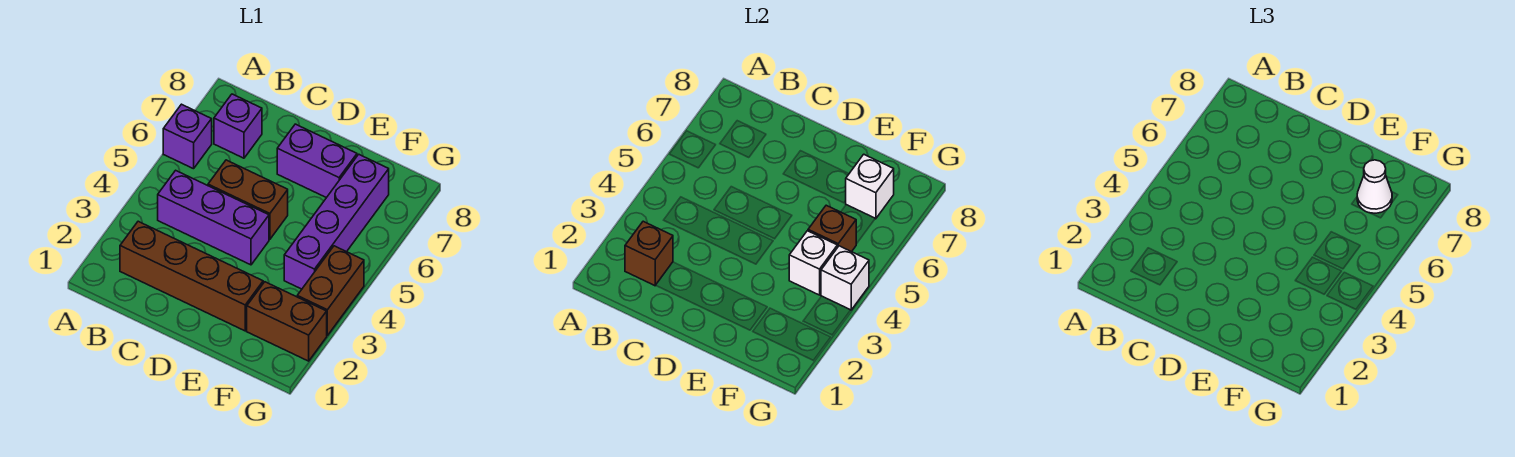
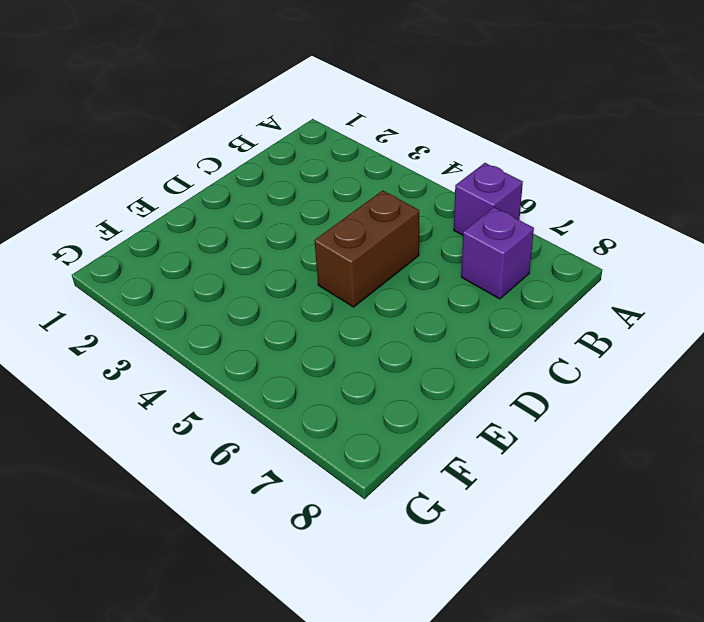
none -> brown brick B2:E2 level 1
none -> purple brick B4:D4 level 1
none -> purple brick D7:E7 level 1

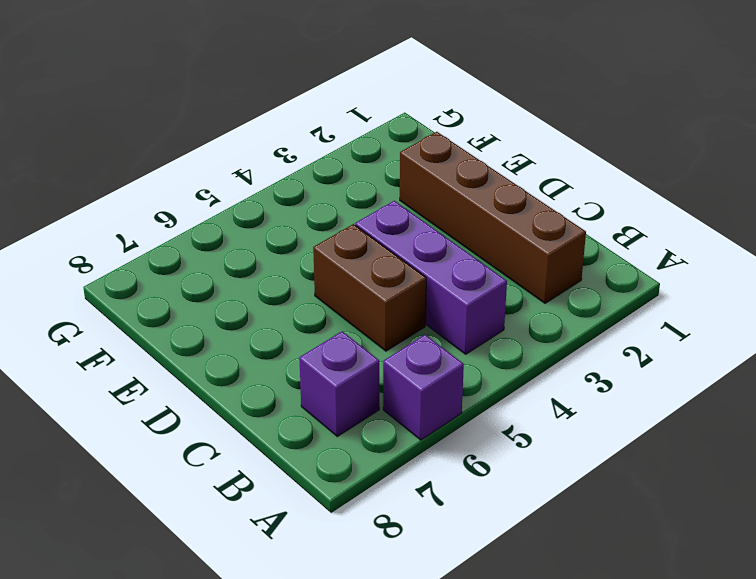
none -> purple brick D7:E7 level 1
none -> brown brick F2:G2 level 1
none -> purple brick F4:F7 level 1

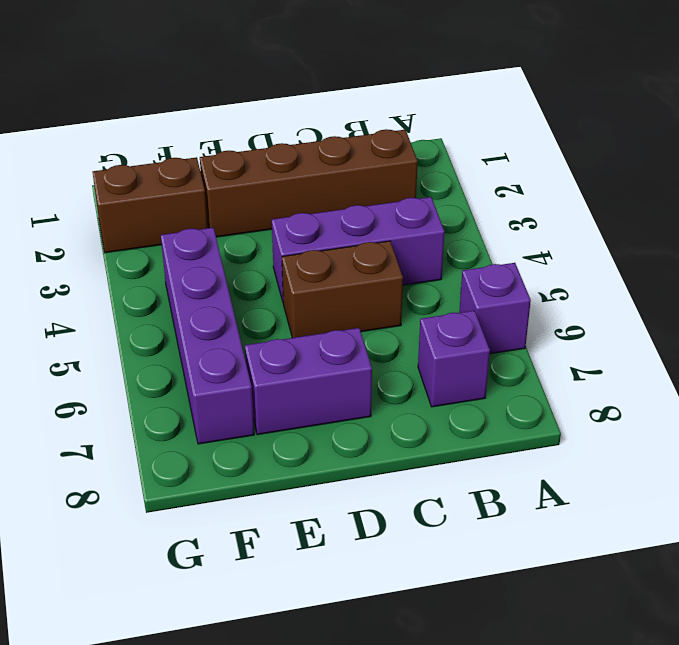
none -> brown brick G3:G4 level 1
none -> brown brick B2 level 2
none -> white brick F4 level 2

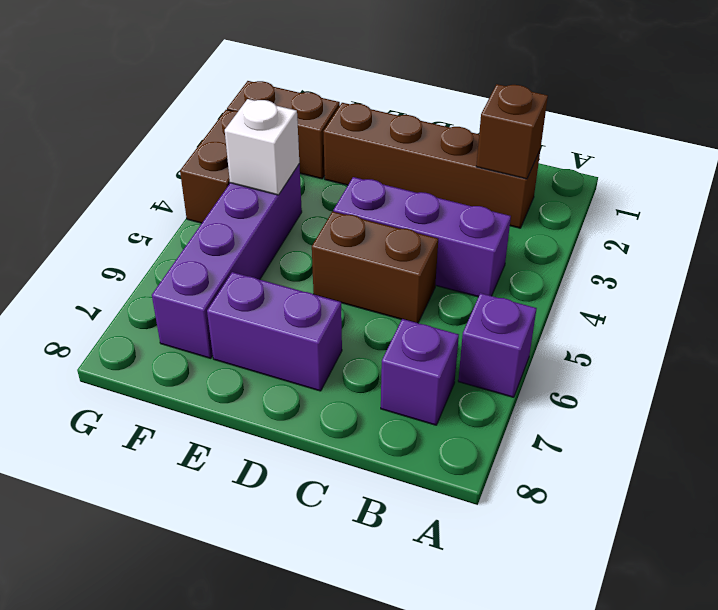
none -> brown brick F5 level 2
none -> white brick F7 level 2
none -> white brick G4 level 2

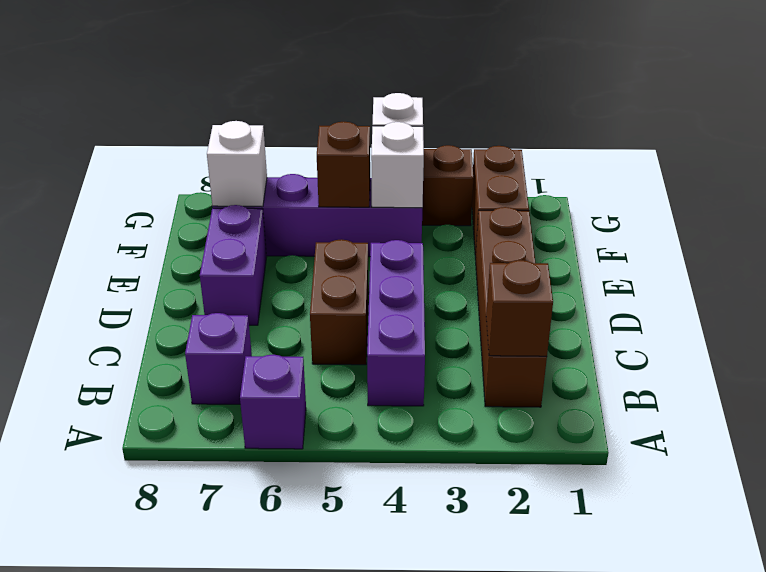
none -> white cone F7 level 3

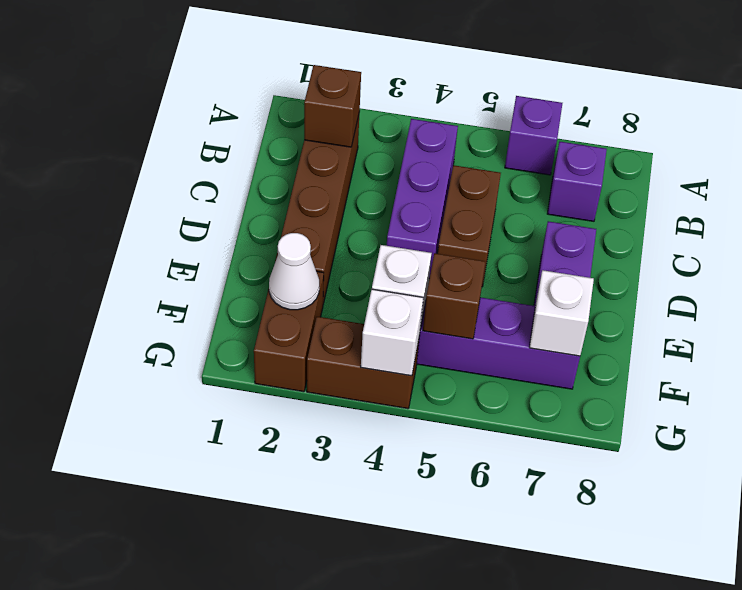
white cone F2 level 2 -> white cone F7 level 3

